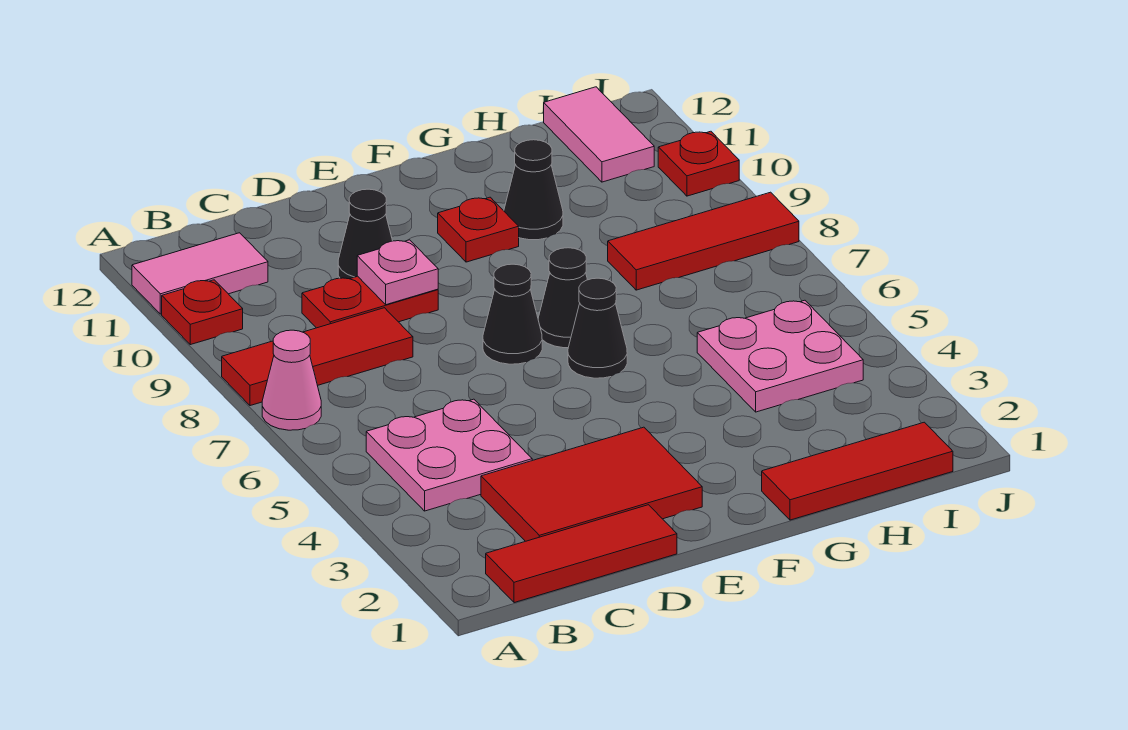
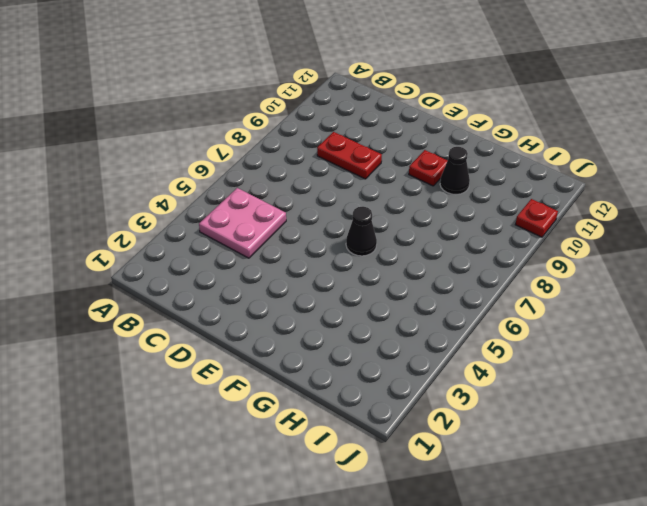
none -> pink cone A7 level 1
none -> red tile A8:C8 level 1
none -> red plate A10 level 1

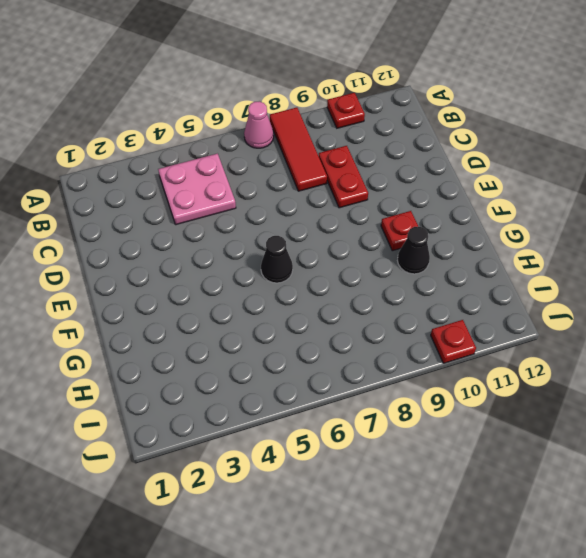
none -> pink tile A11:B11 level 1
none -> red tile B1:D1 level 1
none -> red tile C2:E3 level 1

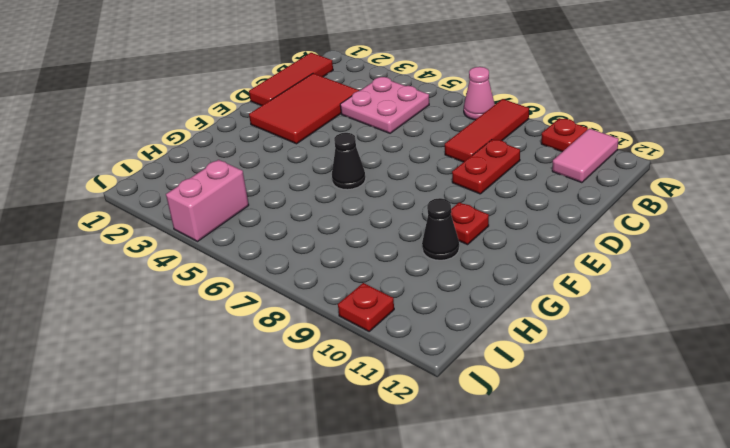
pink brick I4:J4 level 1 -> pink plate H4:I5 level 1
none -> black cone D10 level 1
none -> black cone E7 level 1
none -> black cone F7 level 1

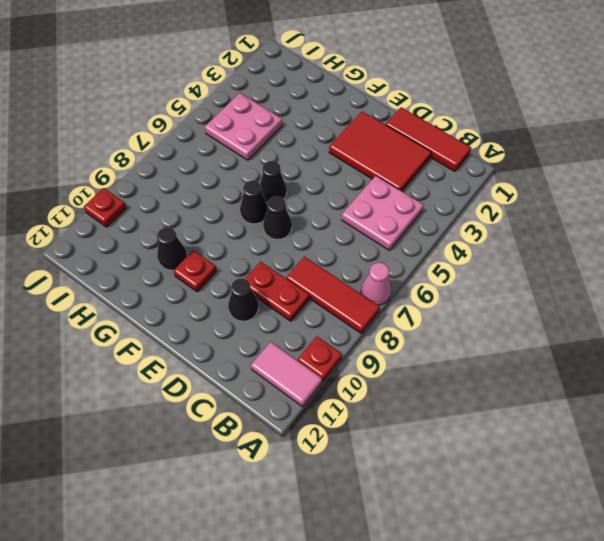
none -> red tile G1:I1 level 1
none -> red tile H8:J8 level 1
none -> pink tile I11:I12 level 1

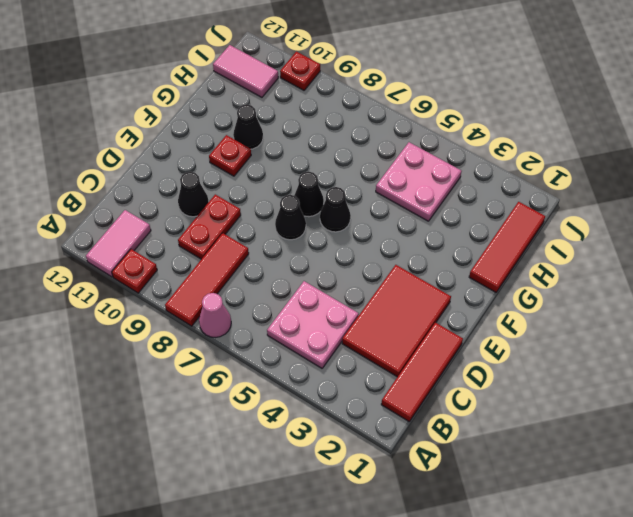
none -> red tile H8:J8 level 1
none -> pink plate D9 level 2

